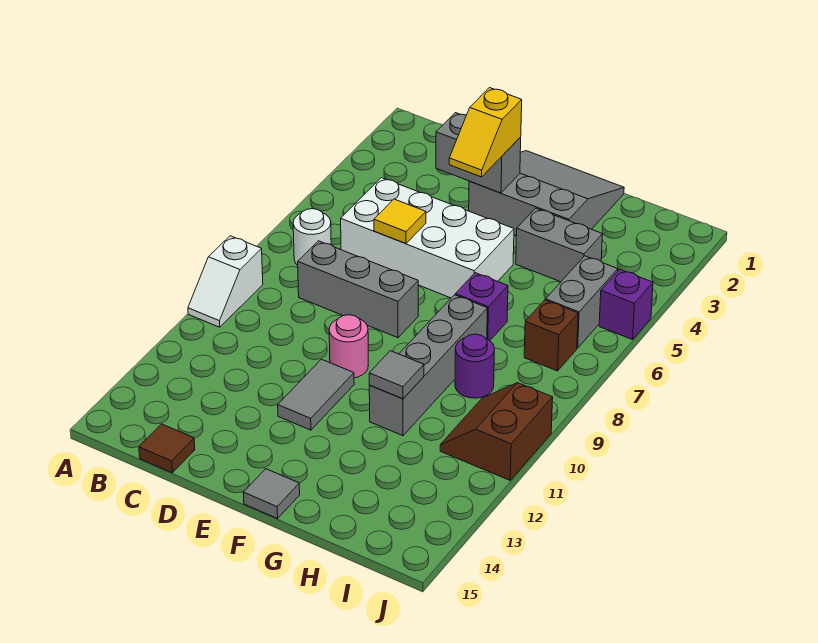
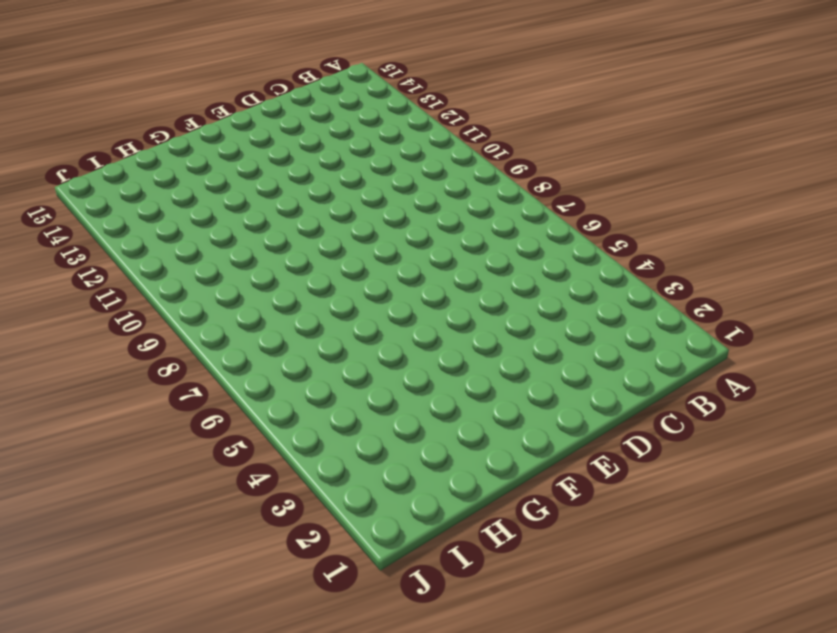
none -> white slope A9:A10 level 1 top 9
none -> white round brick B7 level 1
none -> white brick C5:F6 level 1

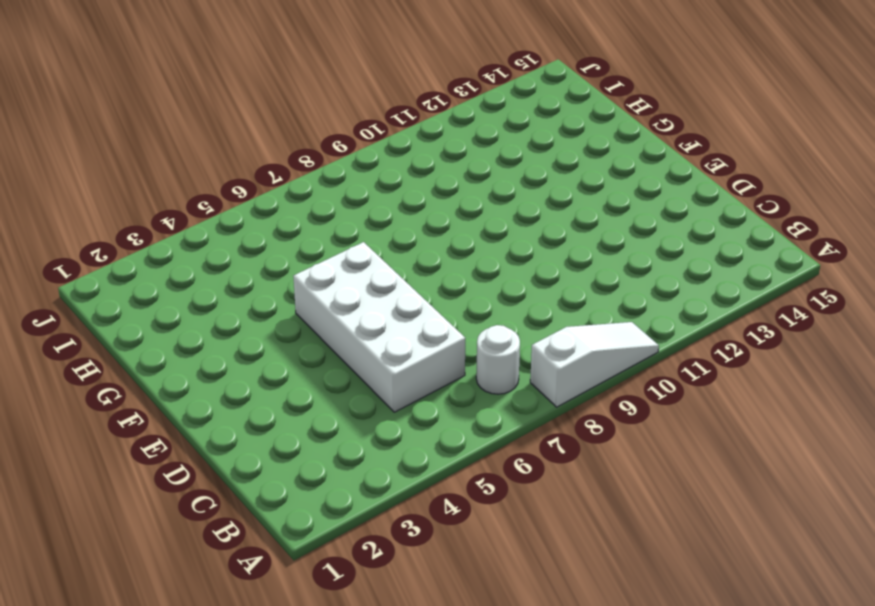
white slope A8:A10 level 1 top 8 -> white slope A9:A10 level 1 top 9
none -> grey brick C8:E8 level 1
none -> brown tile C15 level 1
none -> grey slope E1:G3 level 1 top 3

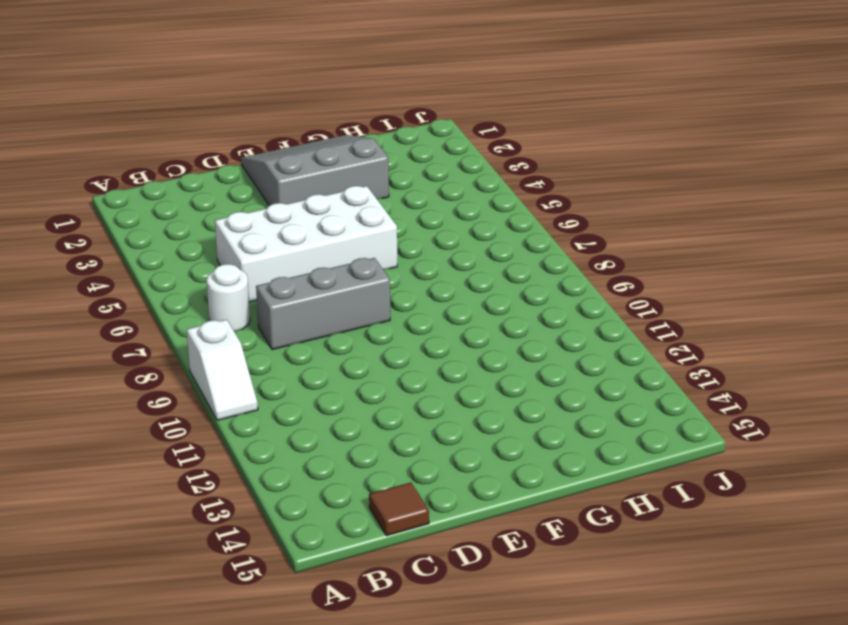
none -> pink round brick E10 level 1
none -> grey tile E11:E12 level 1
none -> grey tile F15 level 1

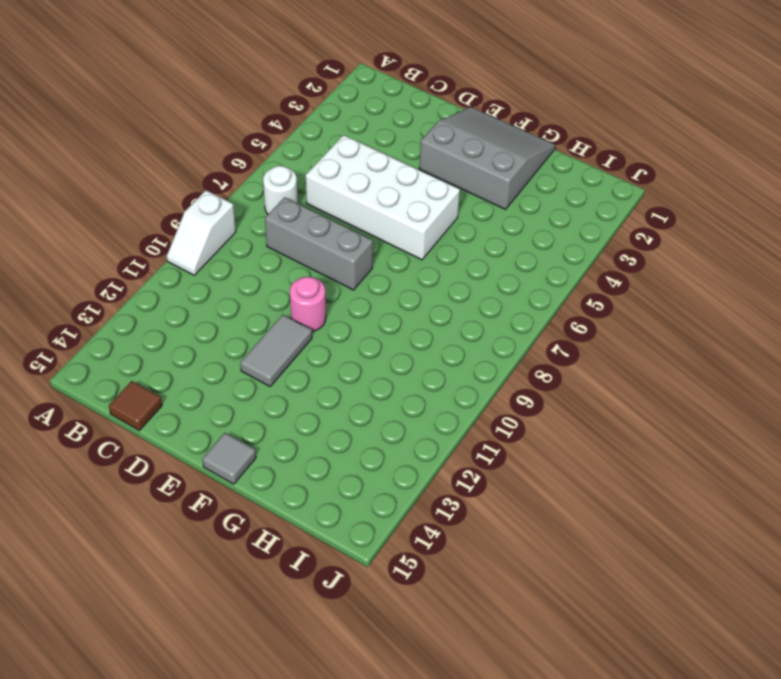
none -> grey brick G4:H4 level 1
none -> purple brick G7 level 1
none -> grey brick G8:G11 level 1

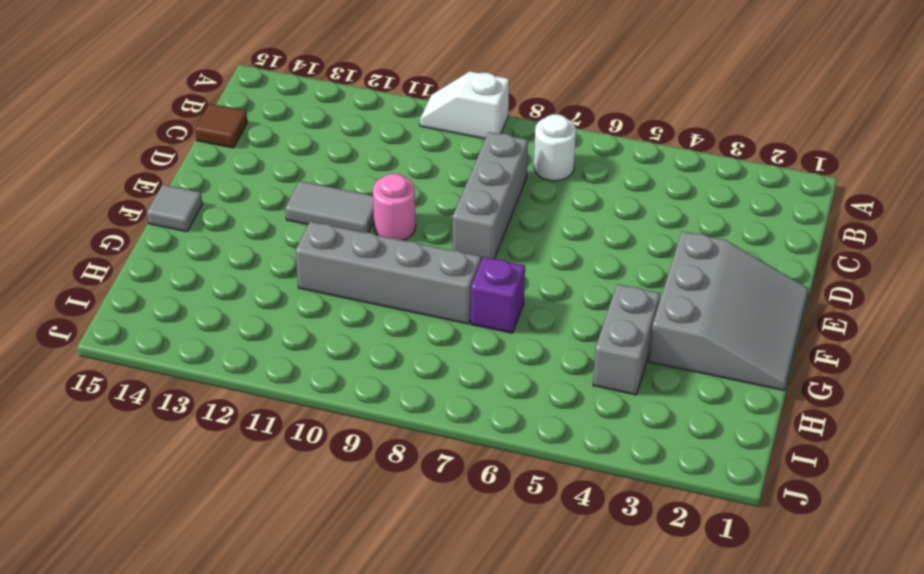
none -> white brick C5:F6 level 1
none -> purple round brick H9 level 1
none -> grey brick I5:I6 level 1

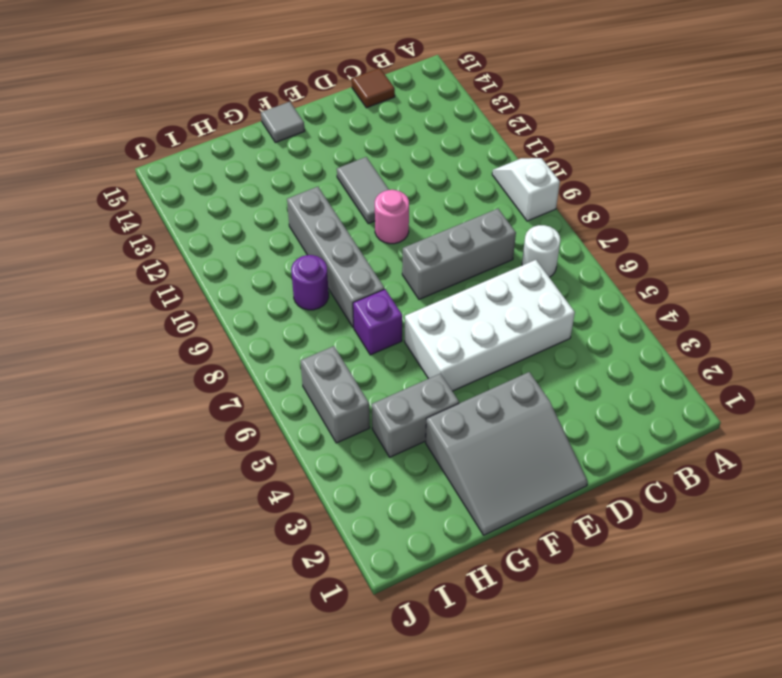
none -> brown brick I7 level 1
none -> brown slope I10:J11 level 1 top J
none -> purple brick J5 level 1

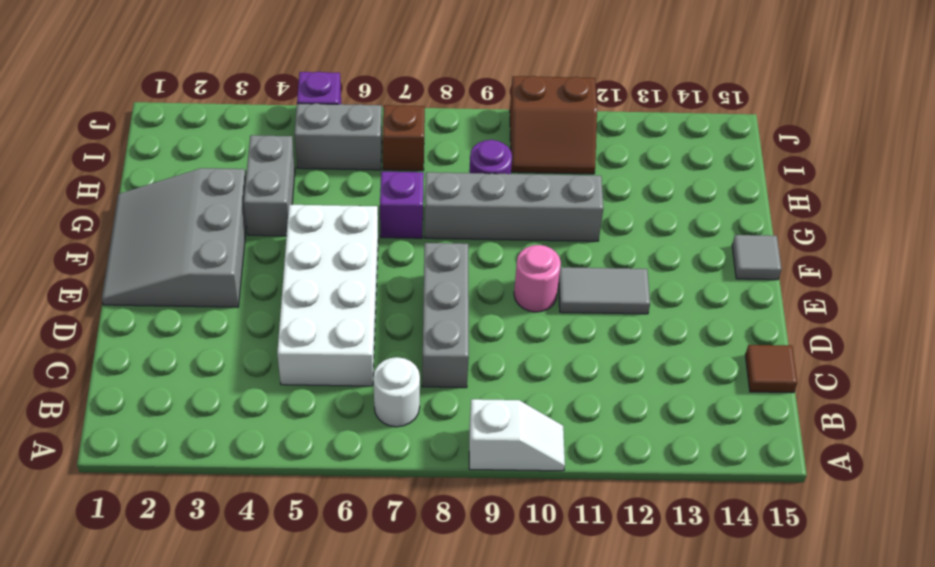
none -> grey brick D3:E3 level 2
none -> yellow tile D6 level 2
none -> grey tile G11 level 2

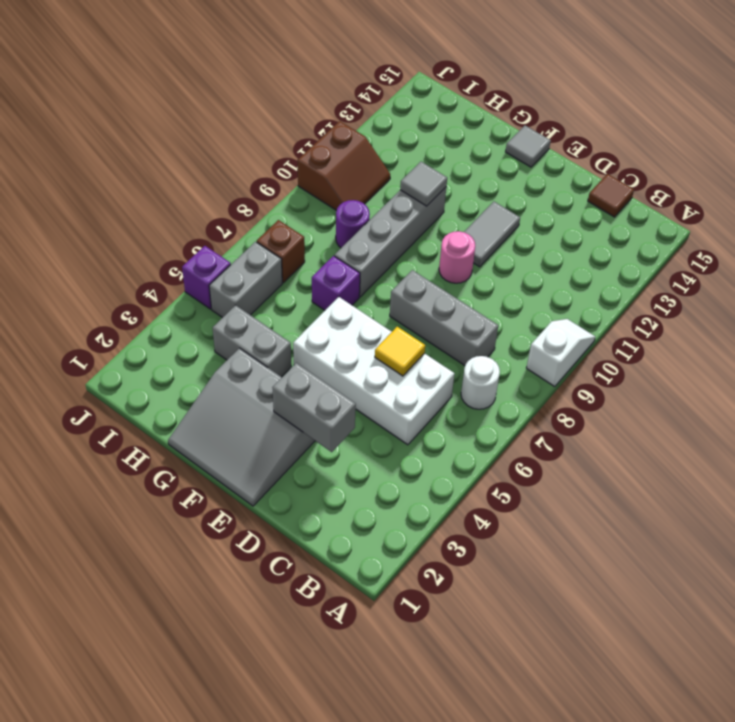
none -> yellow slope E3:E4 level 3 top 3

